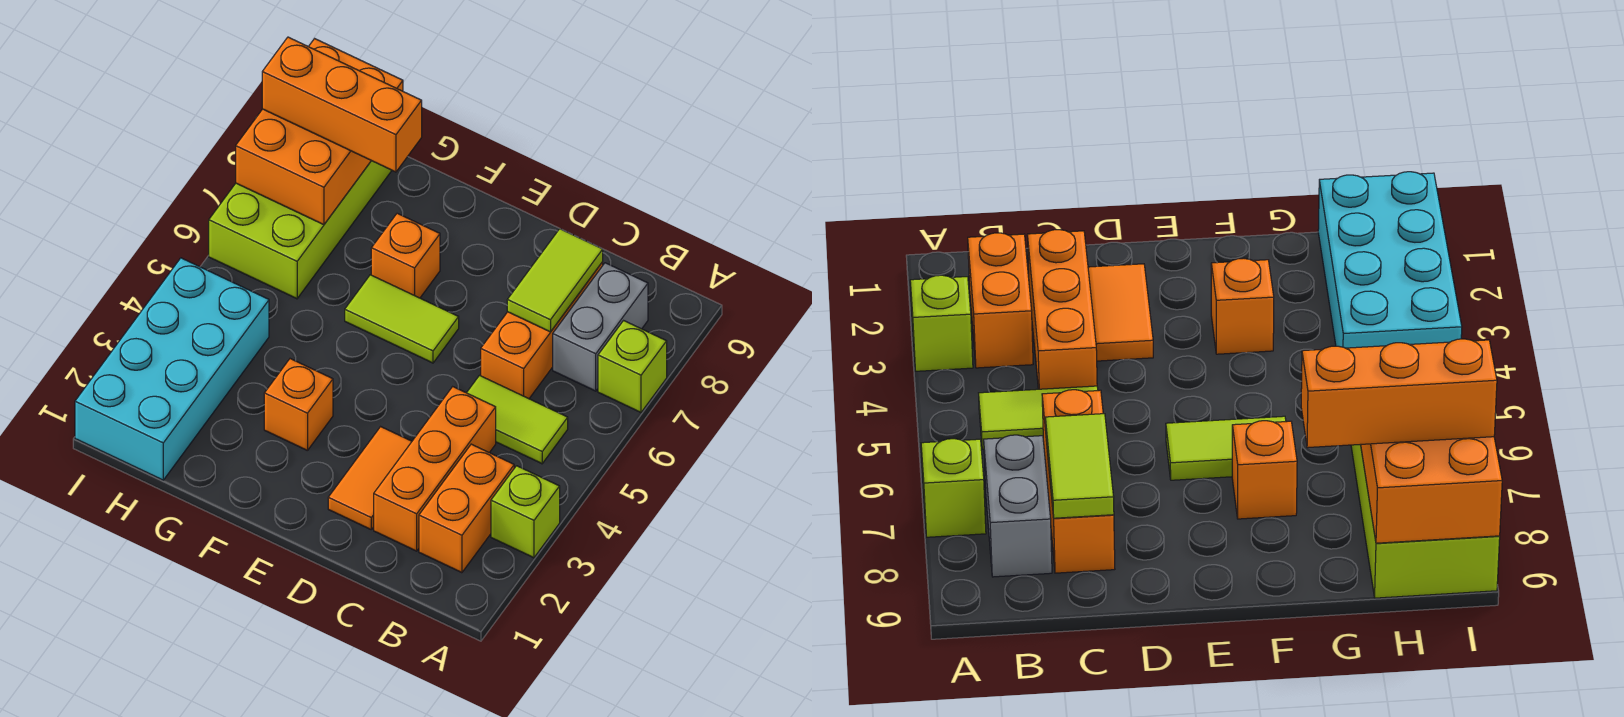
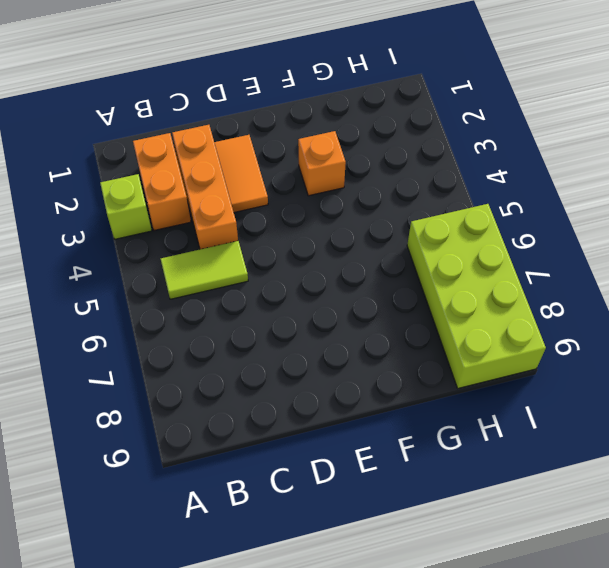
none -> lime brick A7 level 1
none -> grey brick B7:B8 level 1
none -> orange brick C6:C8 level 1

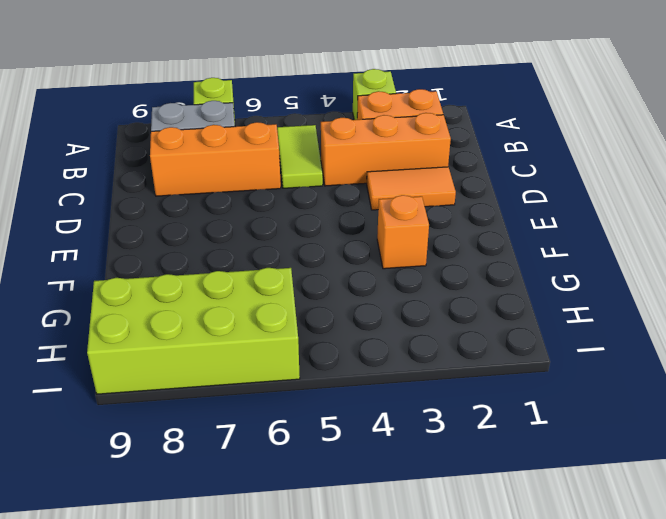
none -> lime tile E6:F6 level 1
none -> orange brick F7 level 1
none -> cyan brick H1:I4 level 1

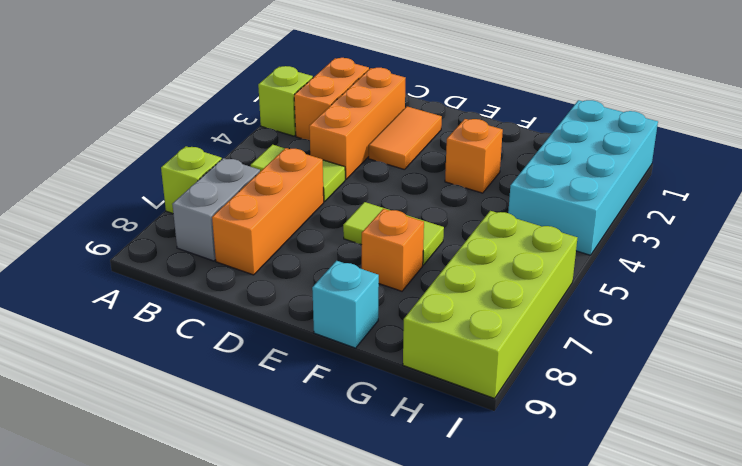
cyan brick F9 level 1 -> none
none -> lime tile C7:C8 level 2
none -> orange brick H7:I9 level 2
none -> orange brick G8:I8 level 3

